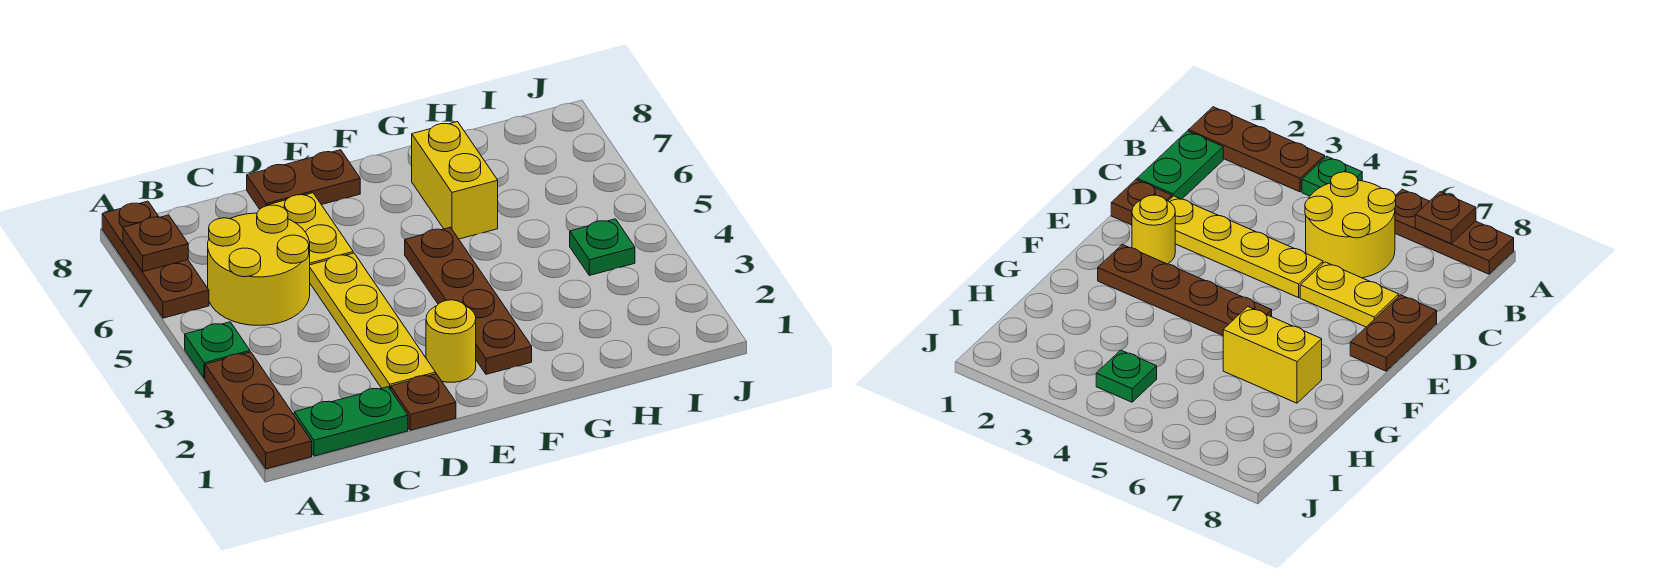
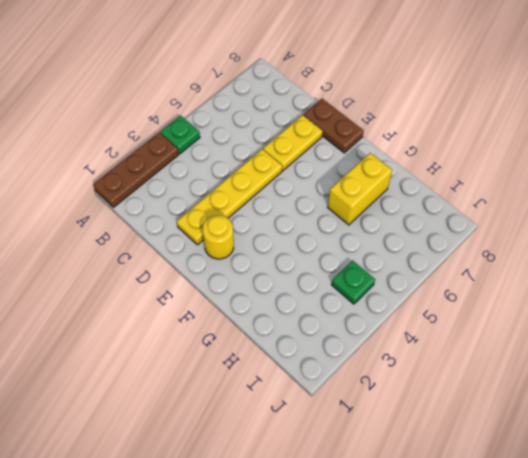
none -> brown plate A6:A8 level 1
none -> green plate B1:C1 level 1
none -> yellow round brick B5:C6 level 1

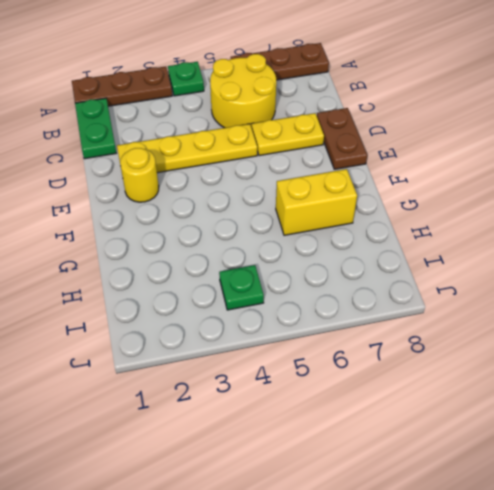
none -> brown plate D1 level 1
none -> brown plate F2:F5 level 1
none -> brown plate A7 level 2

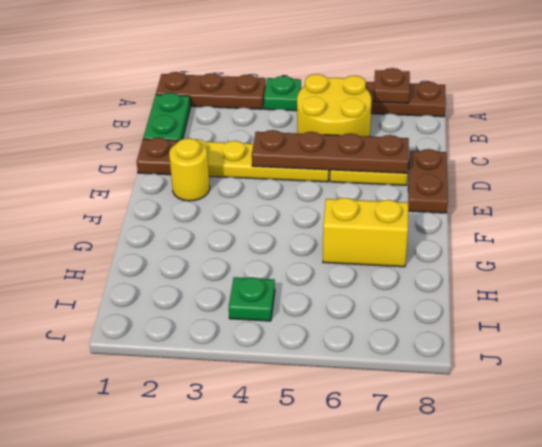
brown plate D4:D7 level 2 -> brown plate F2:F5 level 1

